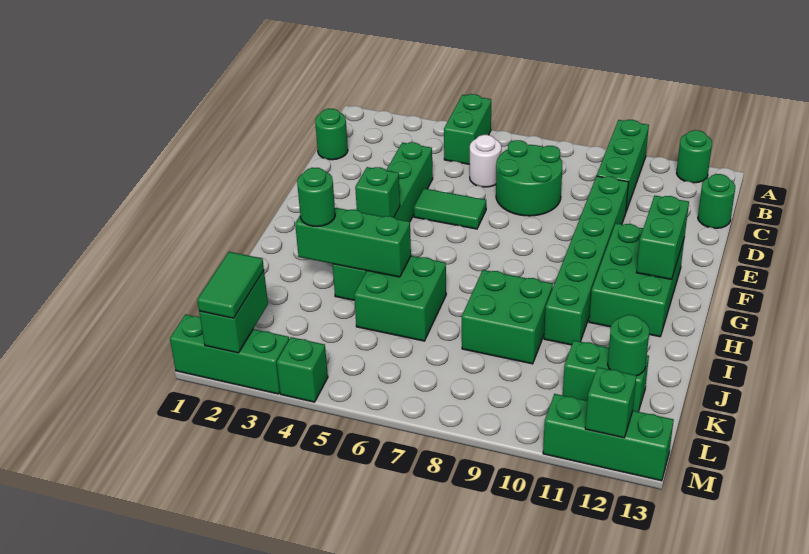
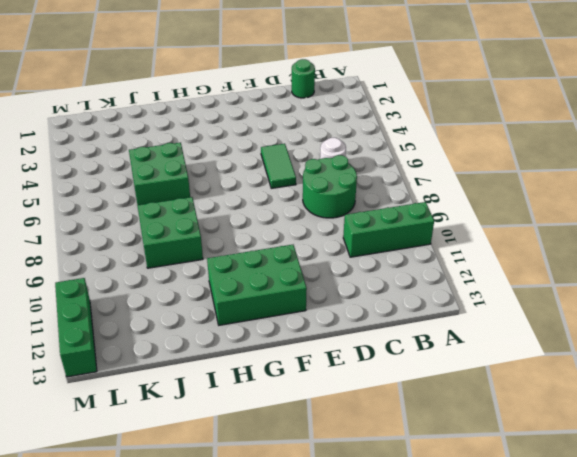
none -> green brick A5:B5 level 1
none -> green round brick A12 level 1
none -> green round brick C13 level 1

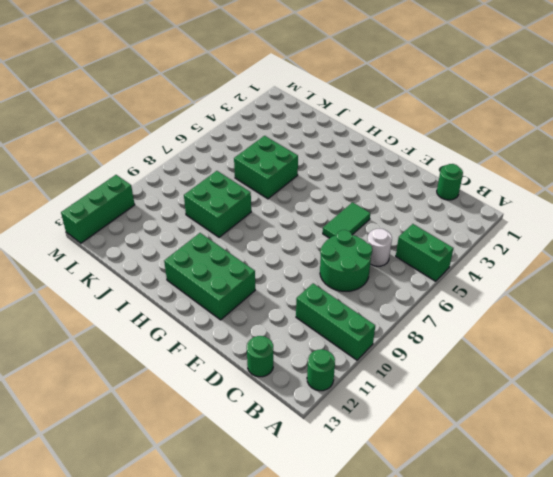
none -> green brick D4:I4 level 1
none -> green brick D10:I10 level 1
none -> green brick K11:K12 level 1

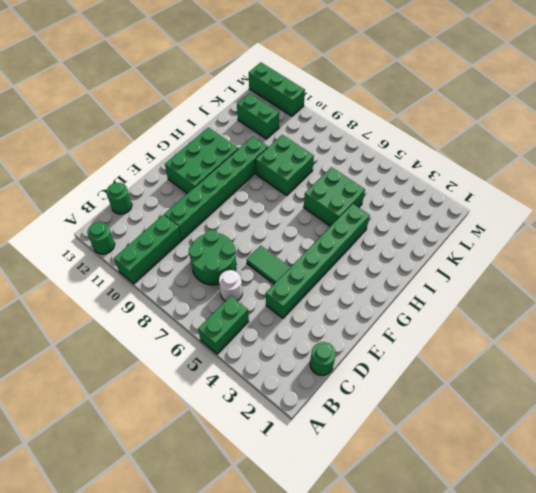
none -> green brick M1:M3 level 1
none -> green brick M4 level 1
none -> green brick F12:G12 level 2

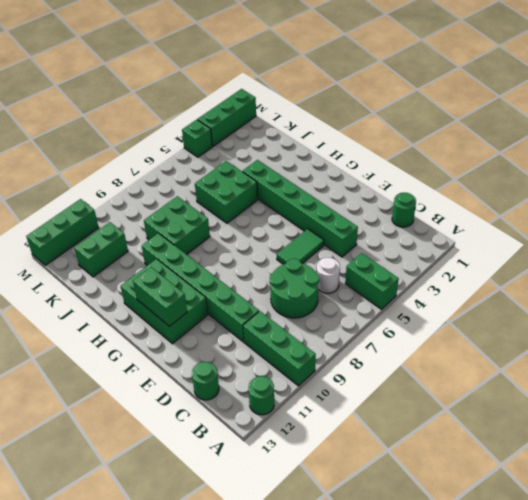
none -> green brick G4 level 2
none -> green brick I3:I5 level 2
none -> green round brick K12 level 2

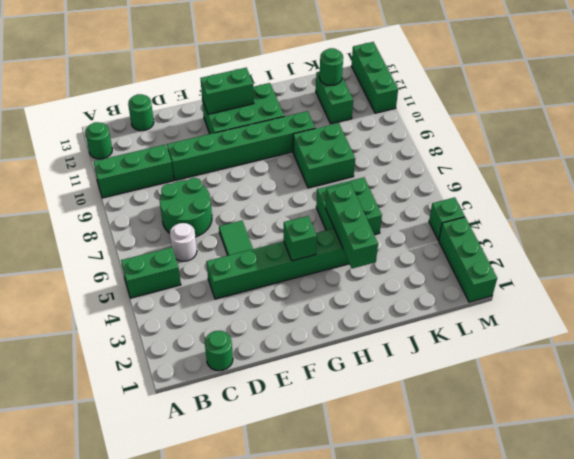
none -> green brick L2:M2 level 2
none -> green brick M12 level 2
none -> green round brick I3 level 3

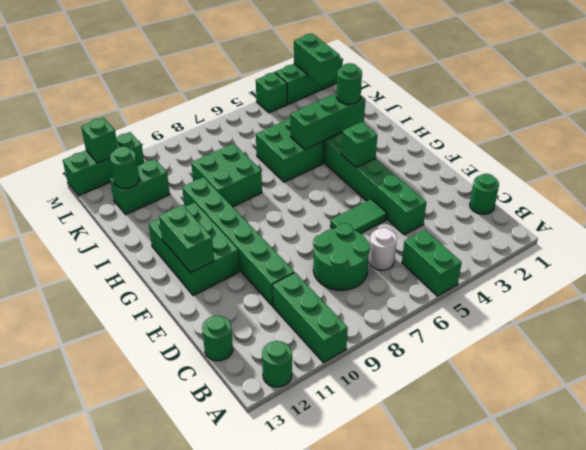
none -> green tile L2:M2 level 3

